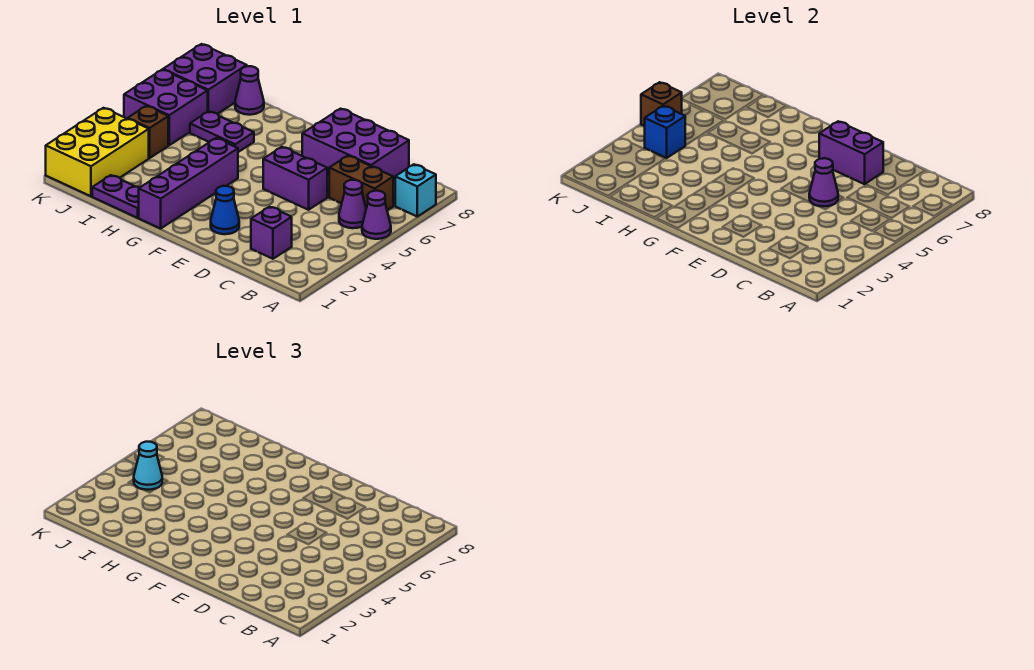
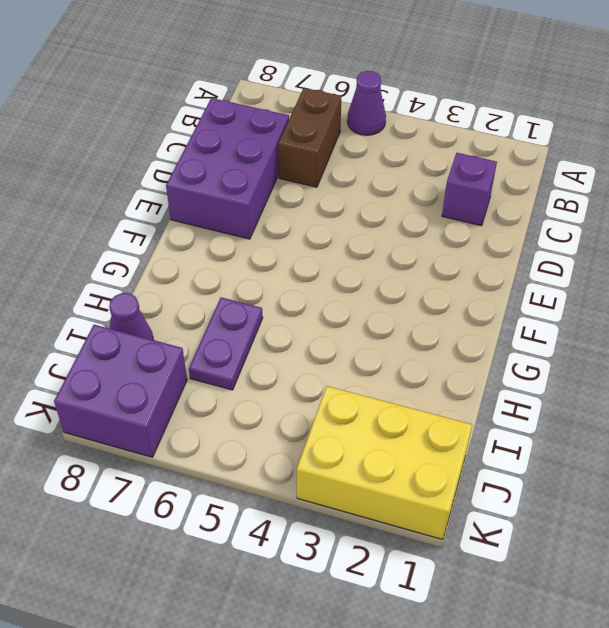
none -> cyan brick A7 level 1
none -> purple cone B5 level 1
none -> purple brick D5:E5 level 1

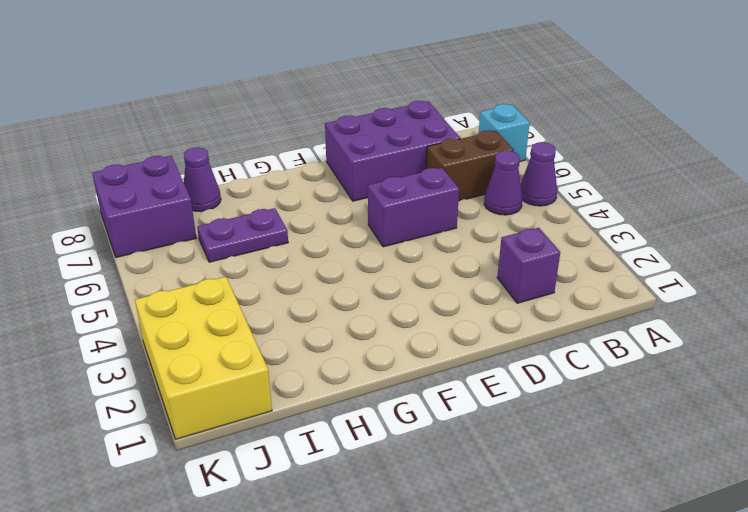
none -> blue cone E2 level 1
none -> purple brick G1:G4 level 1
none -> purple plate H1:I1 level 1

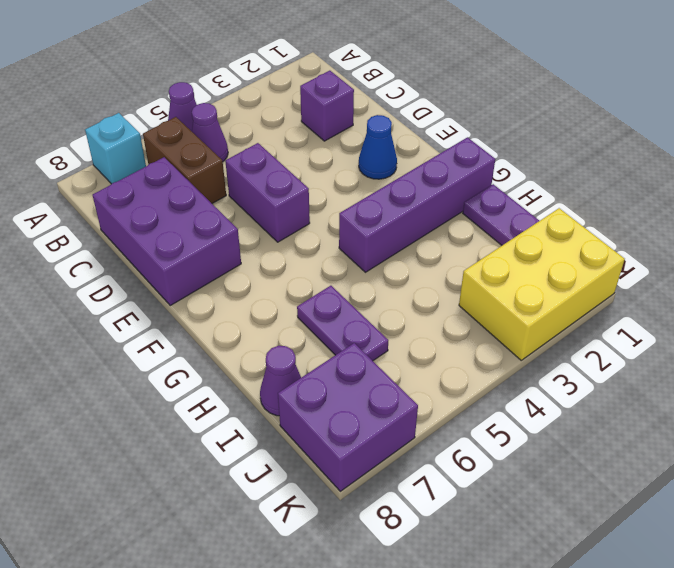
none -> brown brick J4 level 1
none -> purple brick J5:K6 level 1
none -> purple cone D5 level 2

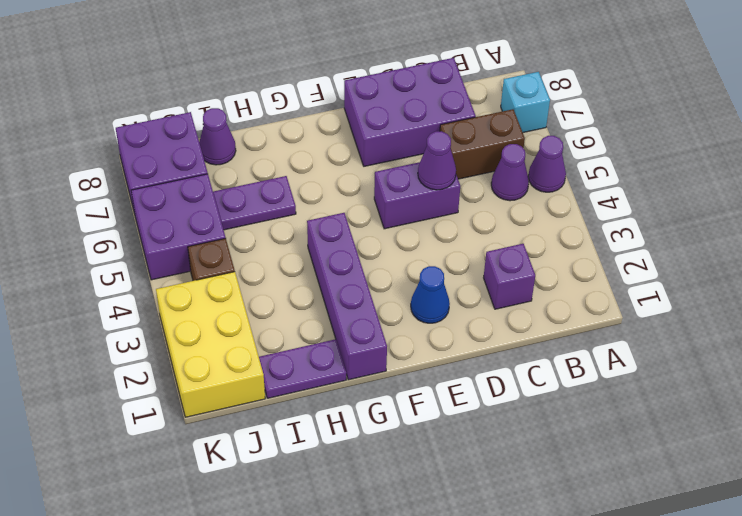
none -> purple brick D7:E7 level 2
none -> blue brick J4 level 2
none -> brown brick K5 level 2

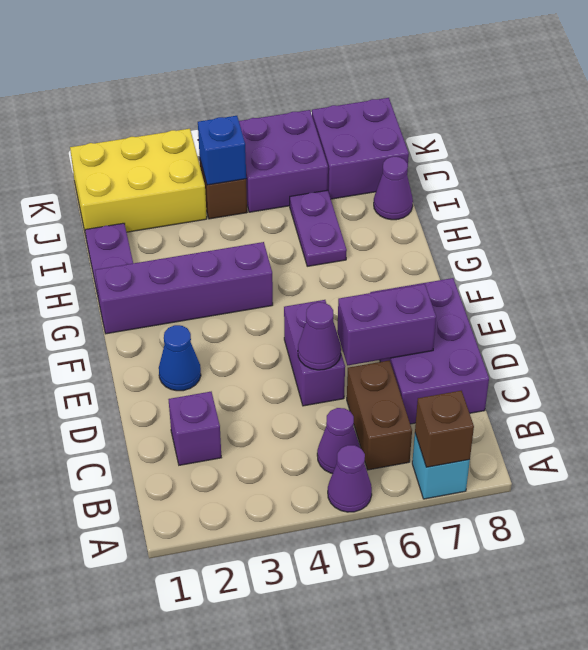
brown brick A7 level 2 -> brown brick K5 level 2
purple brick D6:D7 level 2 -> purple brick D7:E7 level 2
none -> cyan cone J4 level 3

